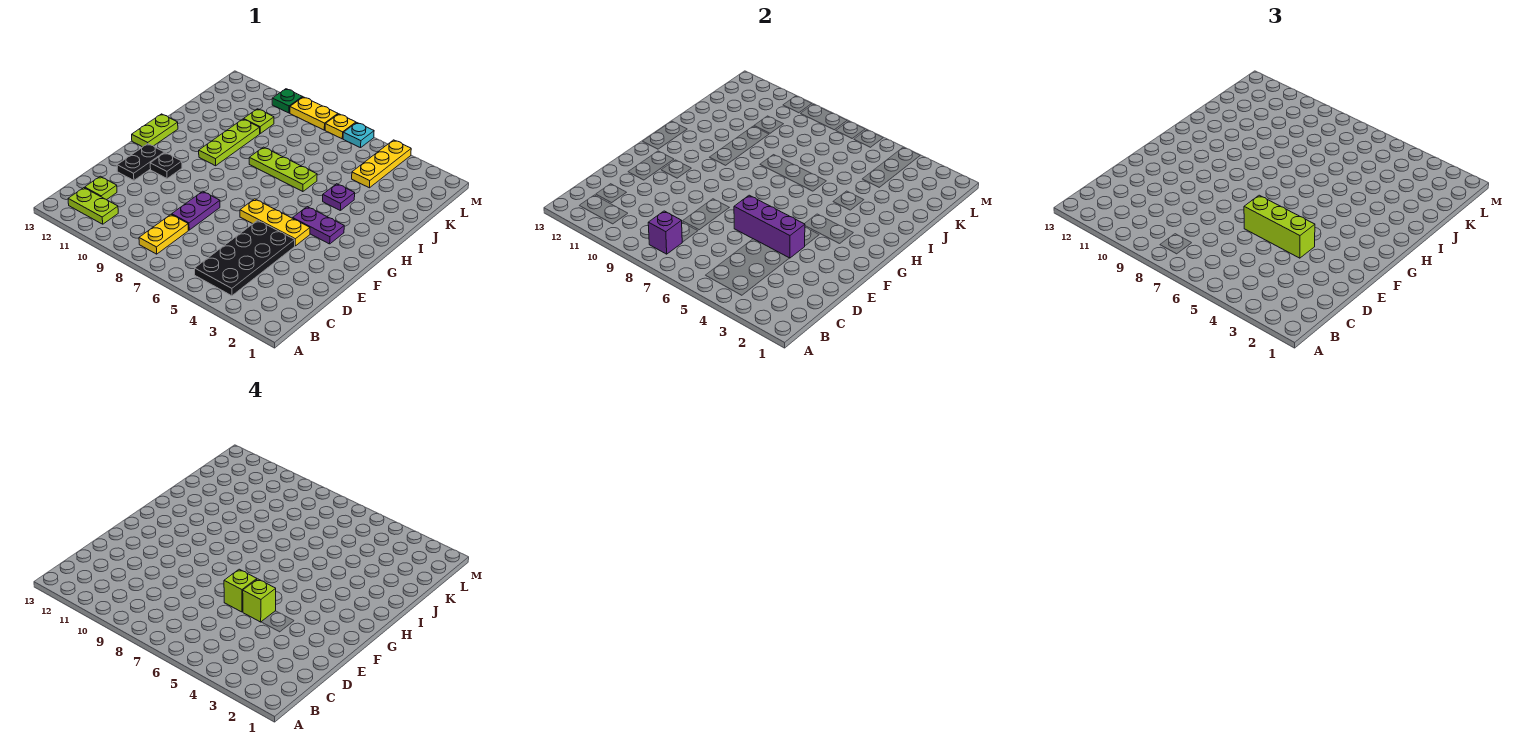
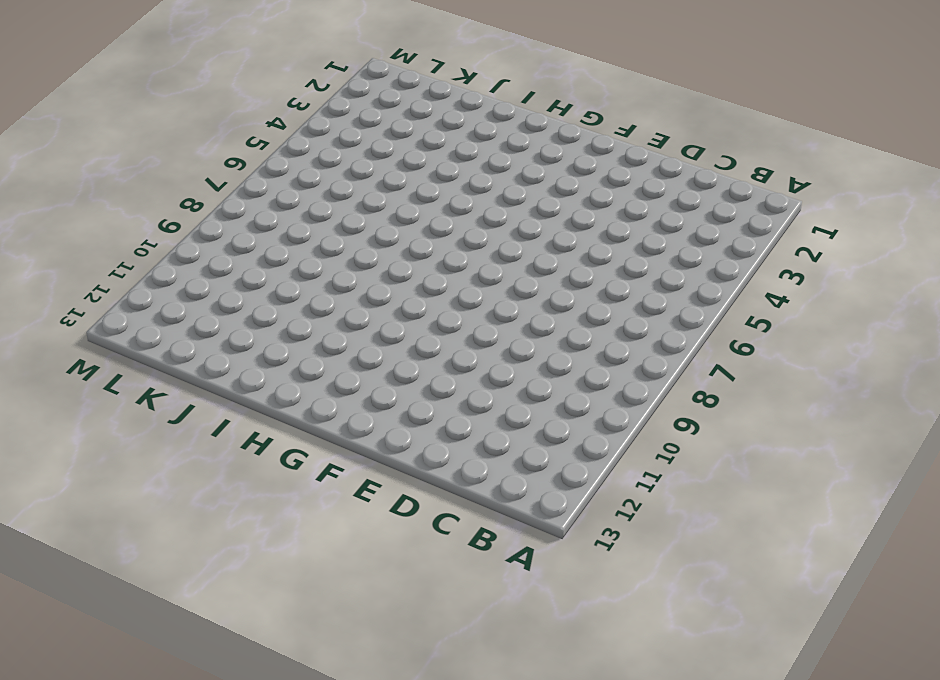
none -> black plate B4:E5 level 1
none -> yellow plate B8:C8 level 1
none -> lime plate B11:B12 level 1

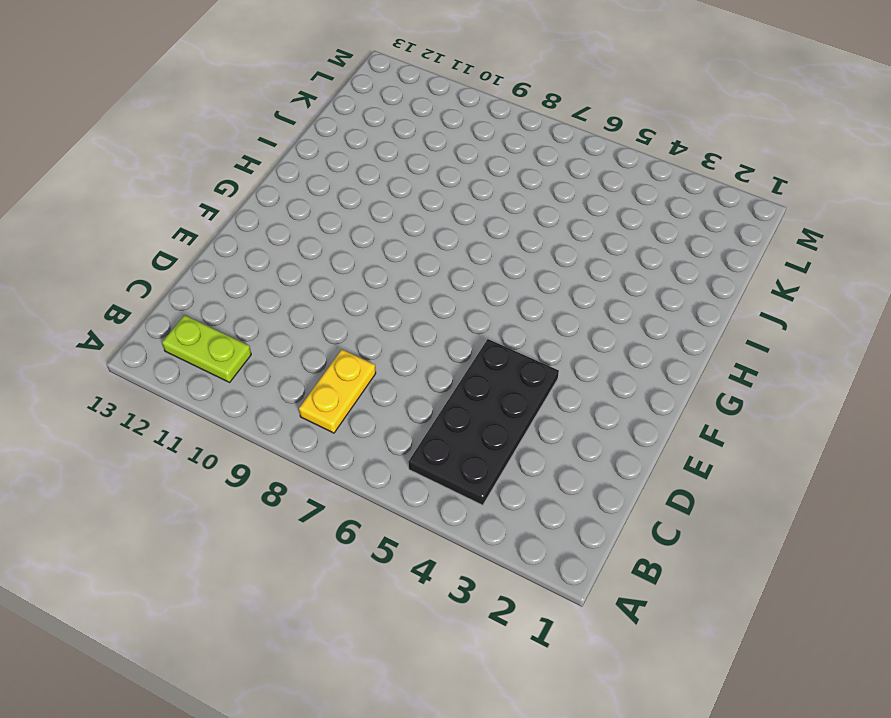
none -> lime plate C12 level 1
none -> purple plate D8:E8 level 1
none -> black plate E12:F12 level 1

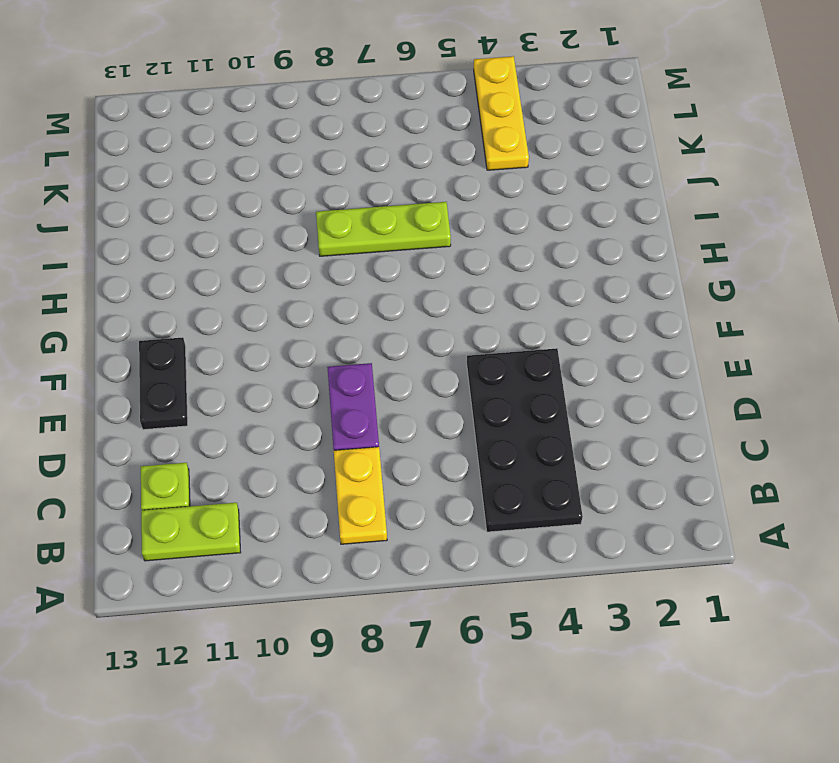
none -> yellow plate F4:F6 level 1
none -> black plate F11 level 1
none -> purple plate G3:G4 level 1

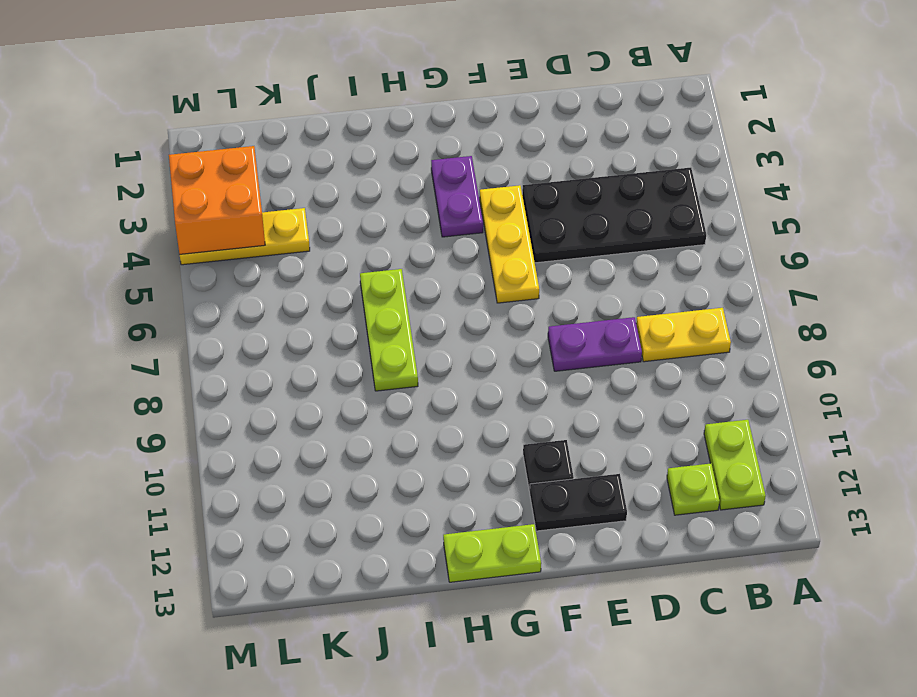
orange brick L3:M4 level 2 -> none
none -> lime plate H10:J10 level 1
none -> purple plate I4 level 1
none -> lime plate K10 level 1

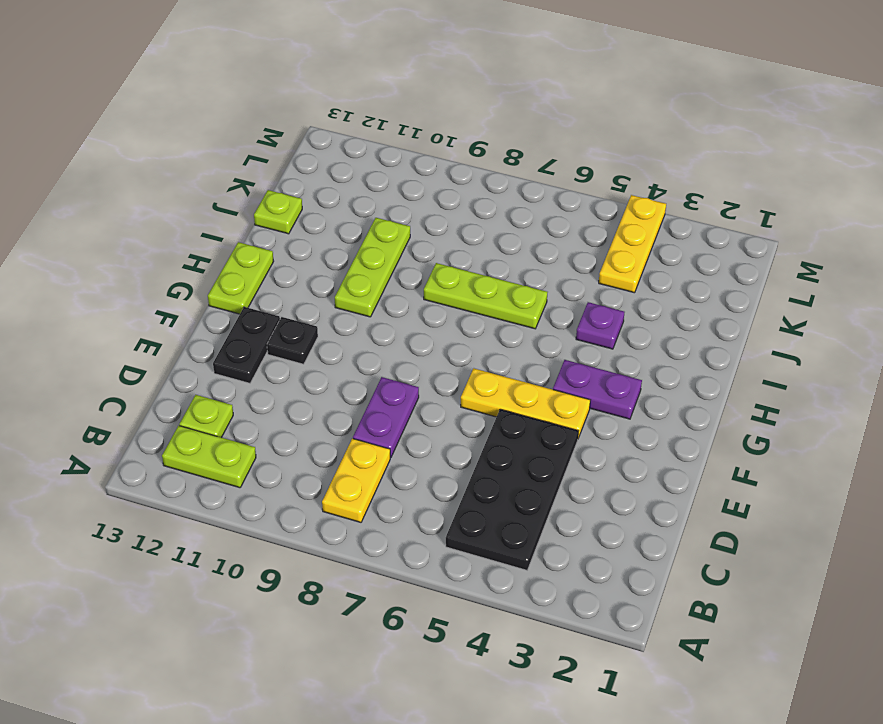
lime plate J13 level 1 -> lime plate K10 level 1
none -> cyan plate M6 level 1
none -> yellow plate M7 level 1
none -> yellow plate M8:M9 level 1

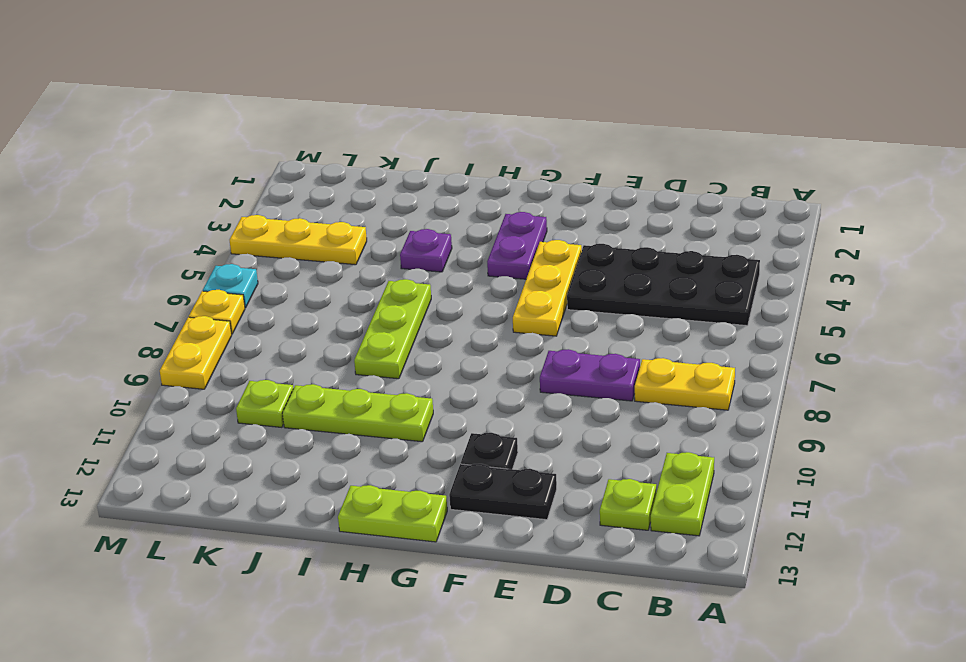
none -> green plate M10 level 1
none -> purple brick B8 level 2
none -> purple brick E4:E6 level 2

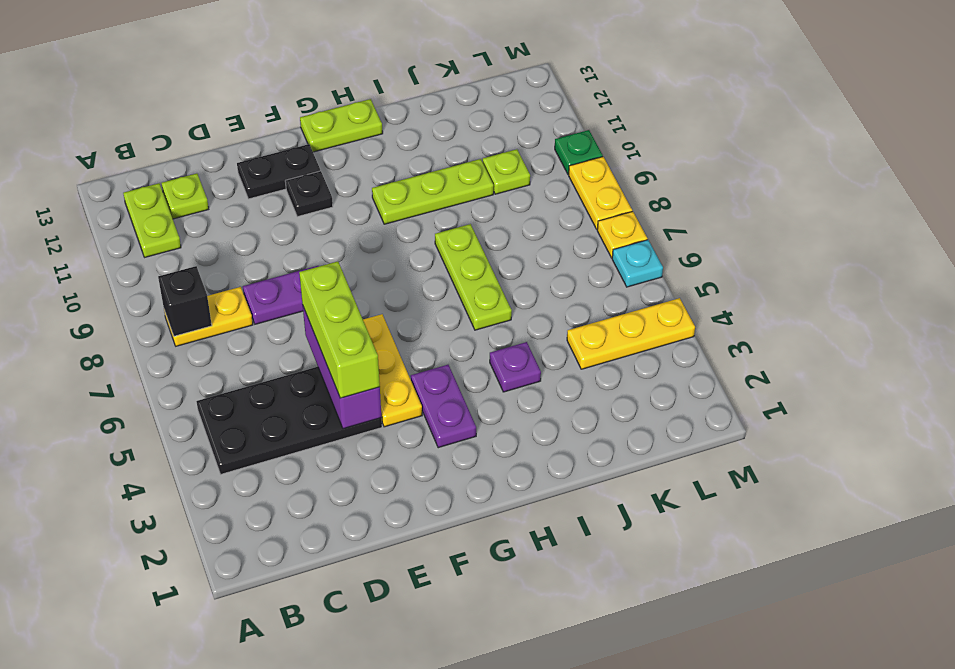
black brick B8 level 2 -> purple brick B8 level 2
none -> lime brick E5 level 4
none -> lime brick E6 level 4

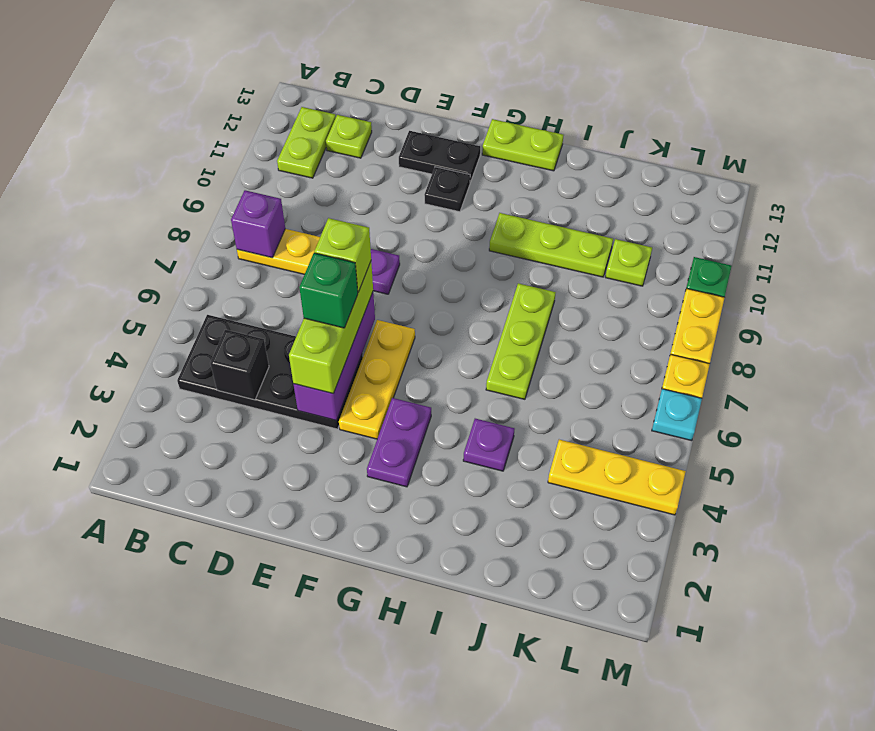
black brick C4 level 2 -> none
green brick E5 level 4 -> lime brick E5 level 4

